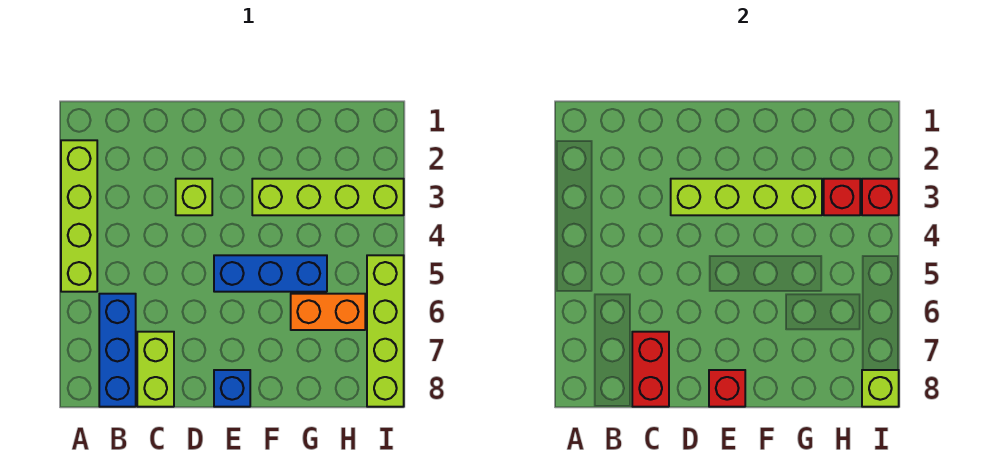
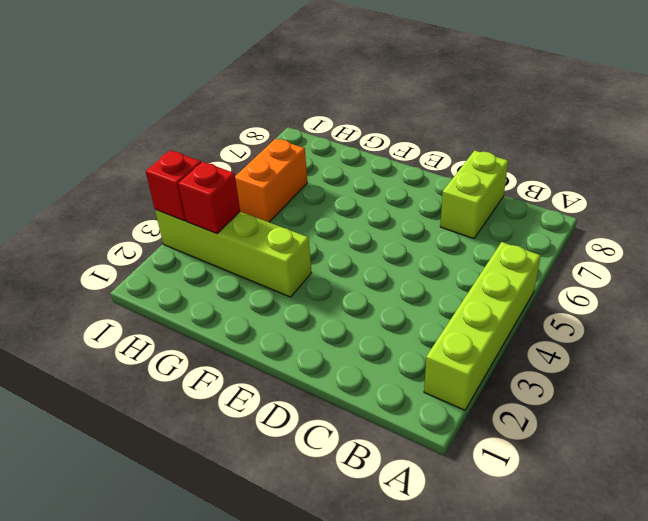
orange brick H5:H6 level 1 -> orange brick G6:H6 level 1
none -> blue brick B6:B8 level 1
none -> lime brick D3 level 1
none -> blue brick E5:G5 level 1

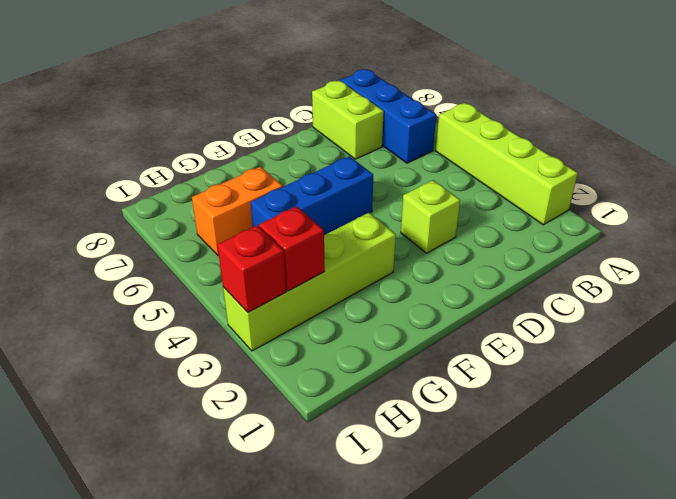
none -> blue brick E8 level 1
none -> lime brick I5:I8 level 1
none -> red brick C7:C8 level 2

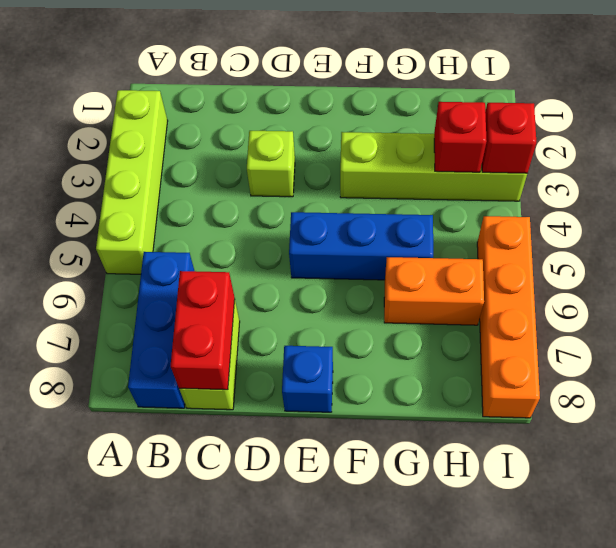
orange brick I5:I8 level 1 -> lime brick I5:I8 level 1
none -> lime brick D3:G3 level 2
none -> red brick E8 level 2
none -> lime brick I8 level 2

